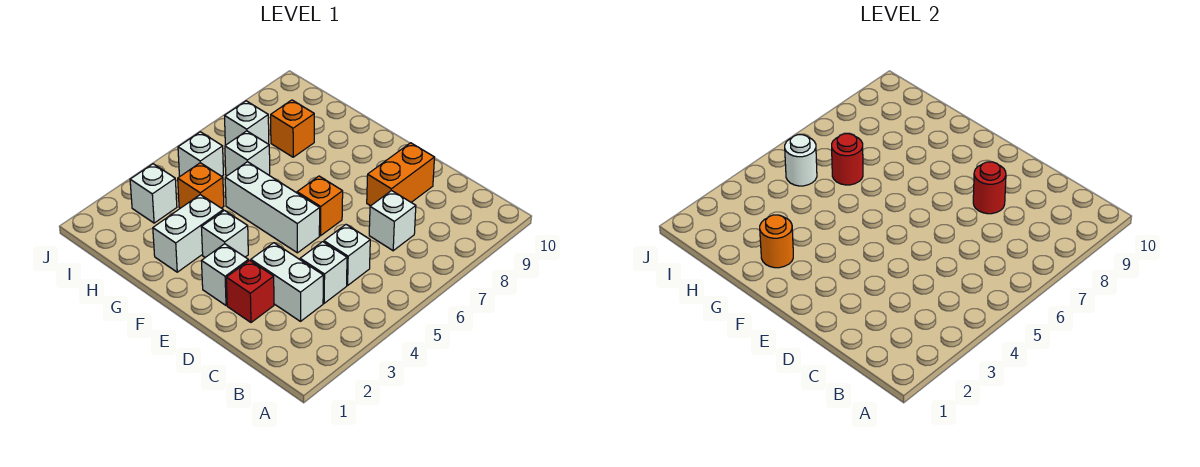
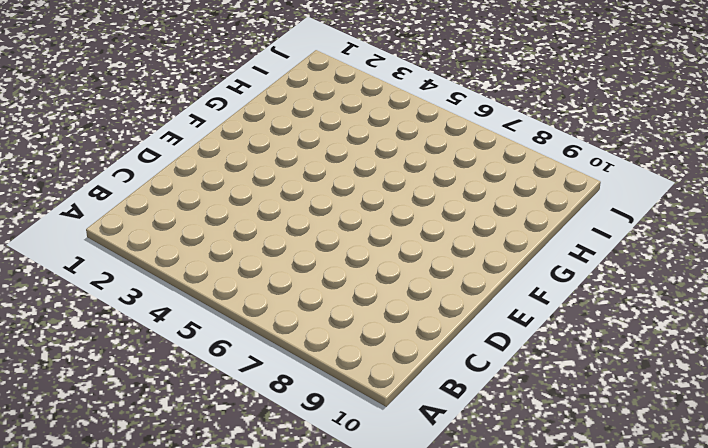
none -> white brick C3:D3 level 1
none -> white brick C4 level 1
none -> white brick C5 level 1

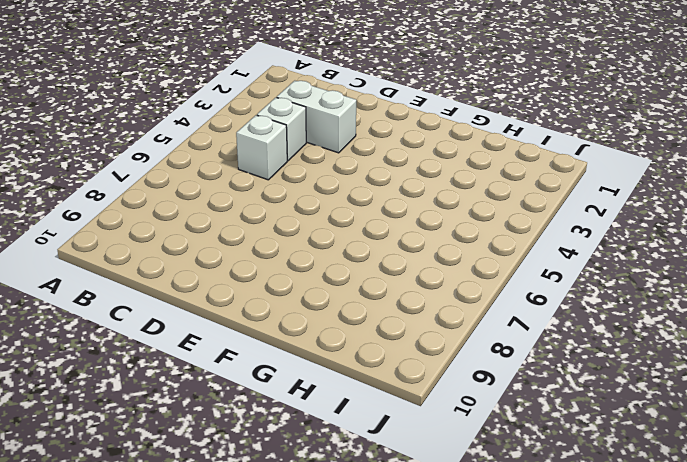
none -> white brick C7 level 1
none -> red brick D2 level 1
none -> orange brick D8:D9 level 1

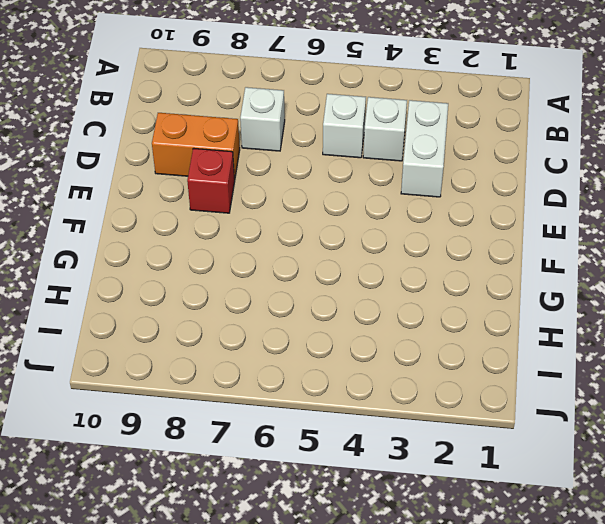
red brick E8 level 1 -> red brick D2 level 1
none -> white brick E2 level 1
none -> white brick E5:G5 level 1
none -> orange brick E6 level 1

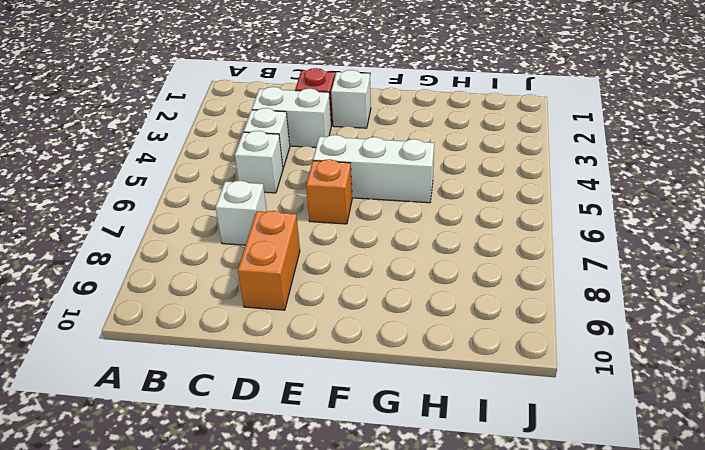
none -> white brick F3 level 1
none -> white brick G2:G3 level 1
none -> orange brick H4 level 1

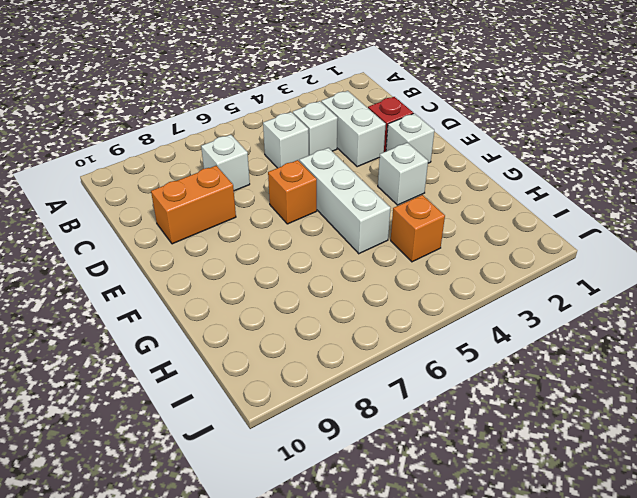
none -> white brick G2:G3 level 1
none -> white brick H6 level 1
none -> orange brick H8 level 1

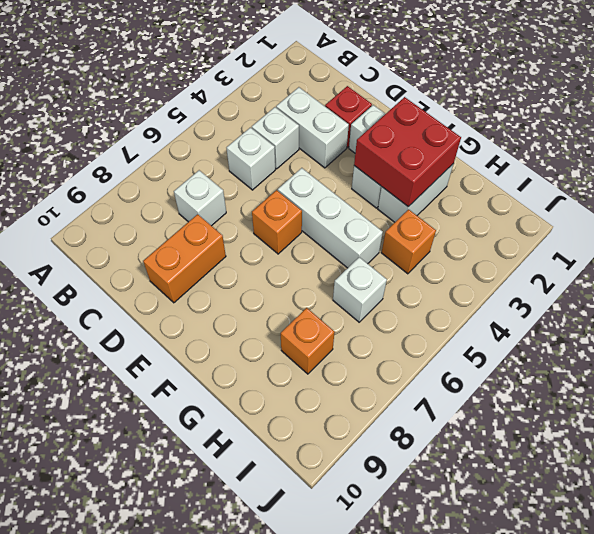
red brick F2:G3 level 2 -> orange round brick G2 level 2
none -> white brick I3 level 1
none -> white brick I5 level 1
none -> white brick I7 level 1

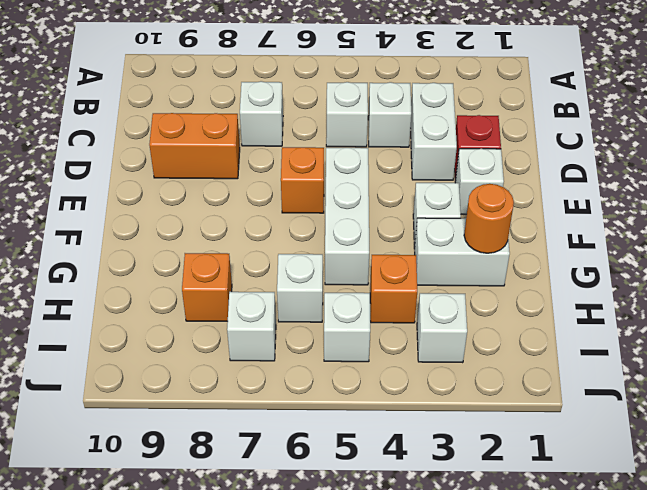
none -> red round brick D8 level 2
none -> red round brick H6 level 2
none -> white round brick I5 level 2

